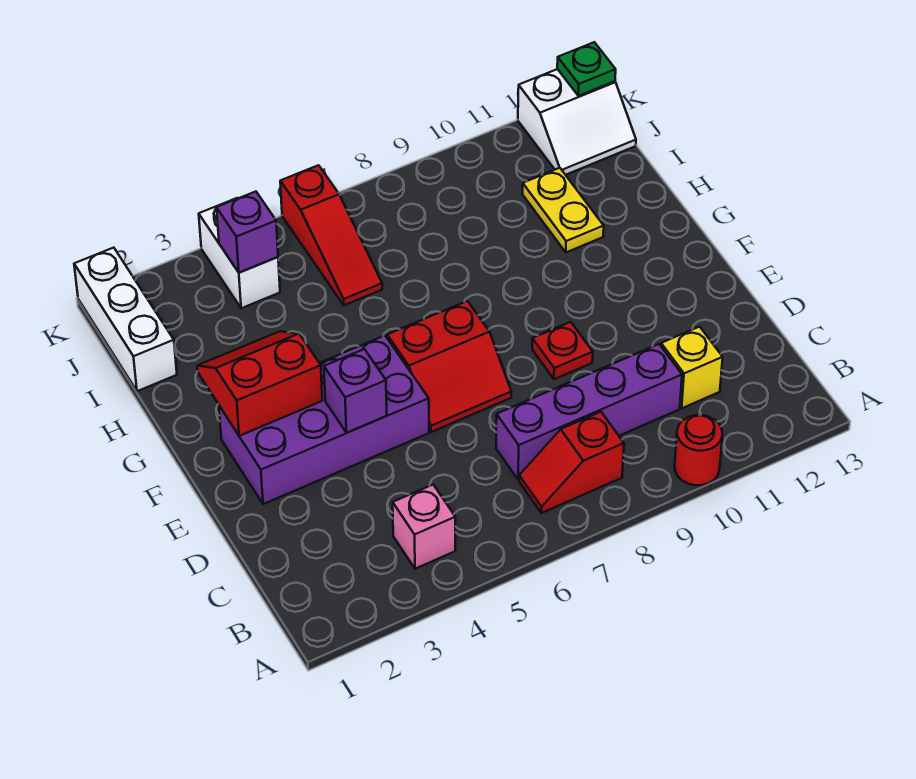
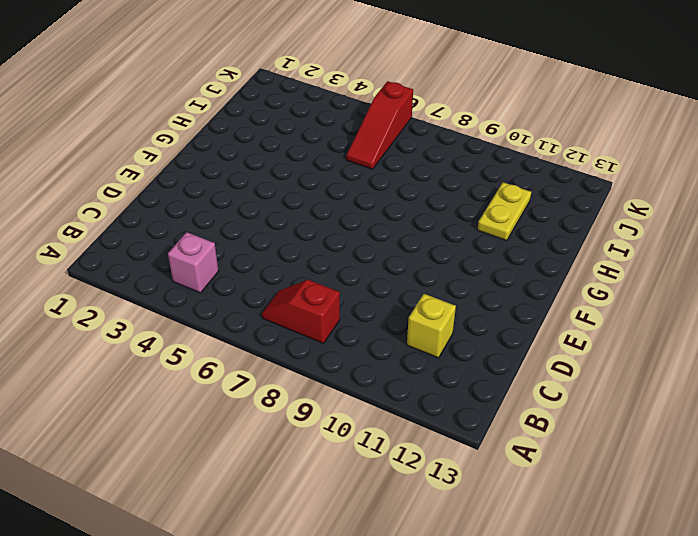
none -> red round brick A10 level 1
none -> purple brick C7:C10 level 1
none -> purple brick E2:F5 level 1

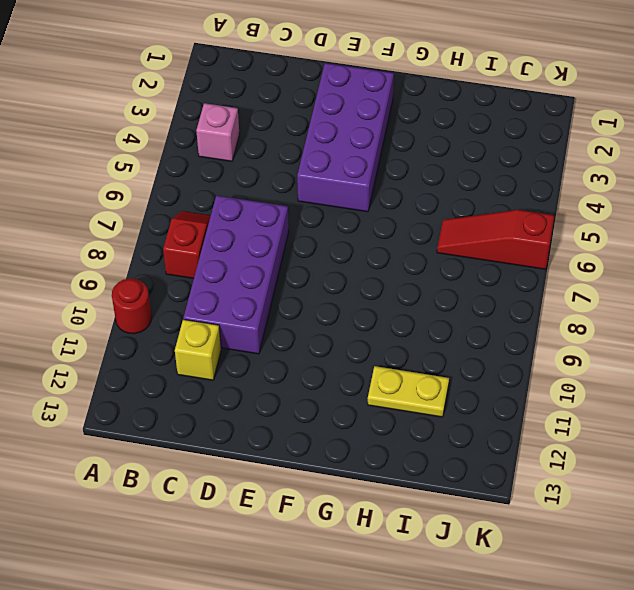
purple brick C7:D10 level 1 -> purple brick C7:C10 level 1
none -> red slope E6:F7 level 1 top F
none -> red plate E9 level 1
none -> white brick I1:K1 level 1

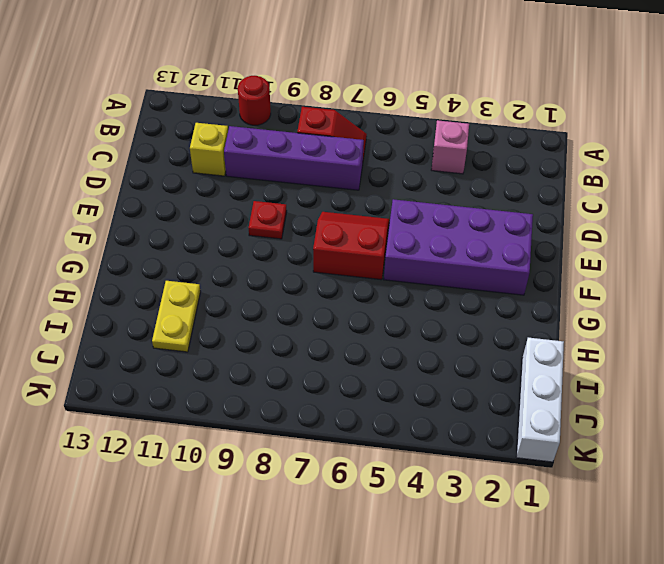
none -> red slope I6:K6 level 1 top K
none -> white brick J4:K4 level 1
none -> white slope J12:K13 level 1 top K

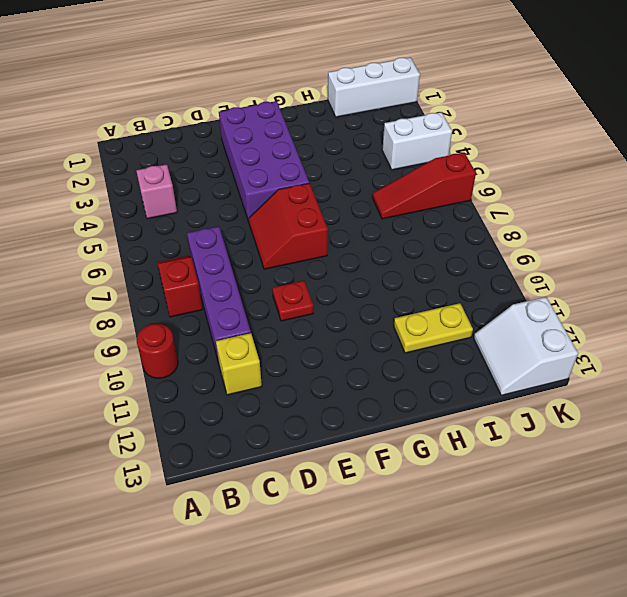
none -> purple brick E4 level 2
none -> red slope F2:G3 level 2 top F
none -> purple brick J4 level 2

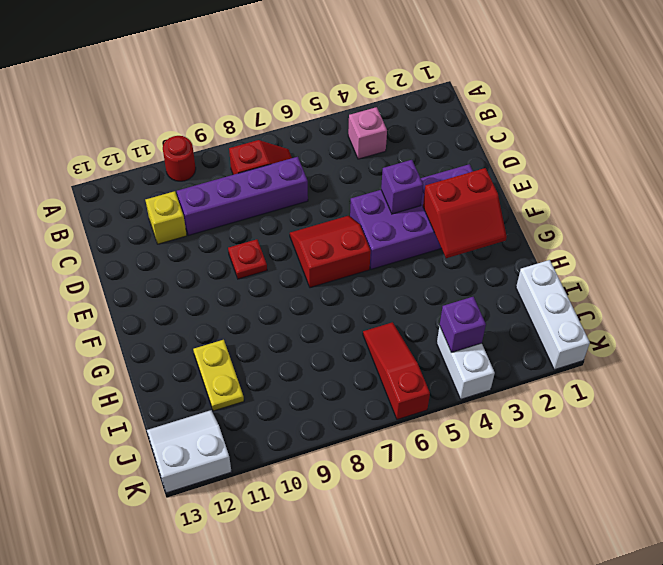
none -> green plate K13 level 2

